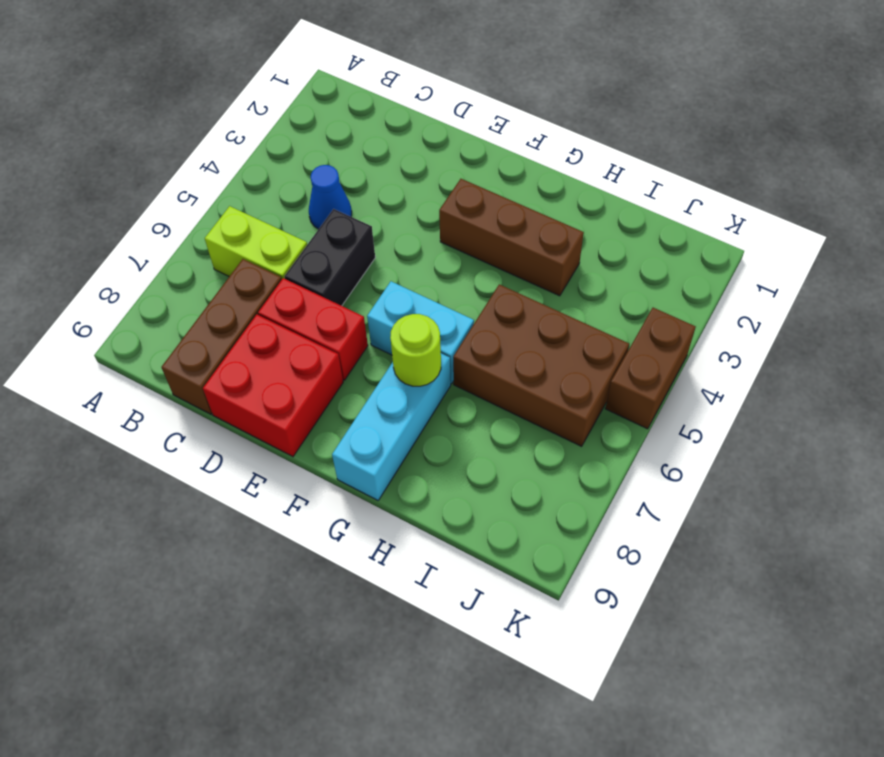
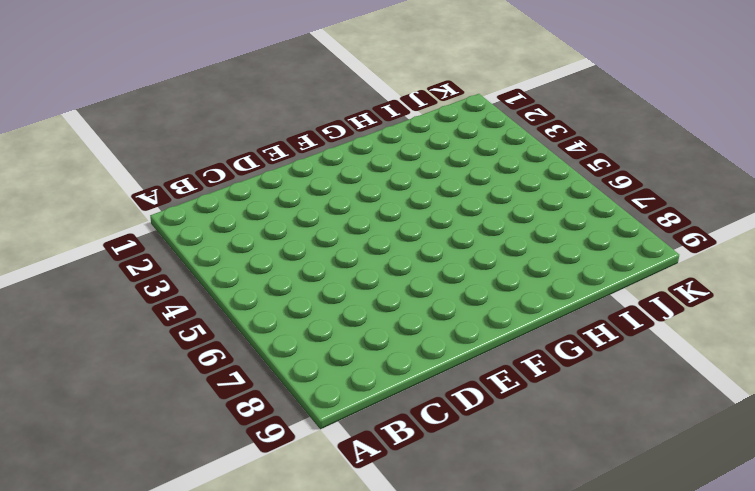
none -> lime brick B6:C6 level 1
none -> blue cone C4 level 1
none -> brown brick C7:C9 level 1

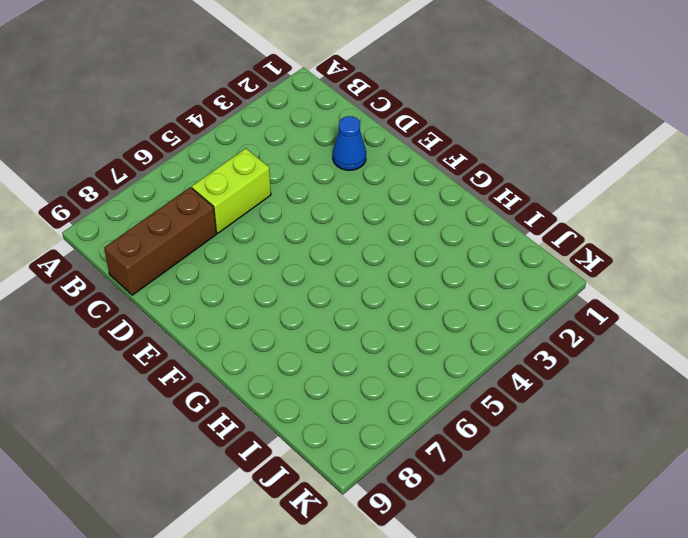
lime brick C5:C6 level 1 -> lime brick B6:C6 level 1
blue cone D2 level 1 -> blue cone C4 level 1
none -> black brick D5:D6 level 1
none -> red brick D7:E7 level 1
none -> red brick D8:E9 level 1

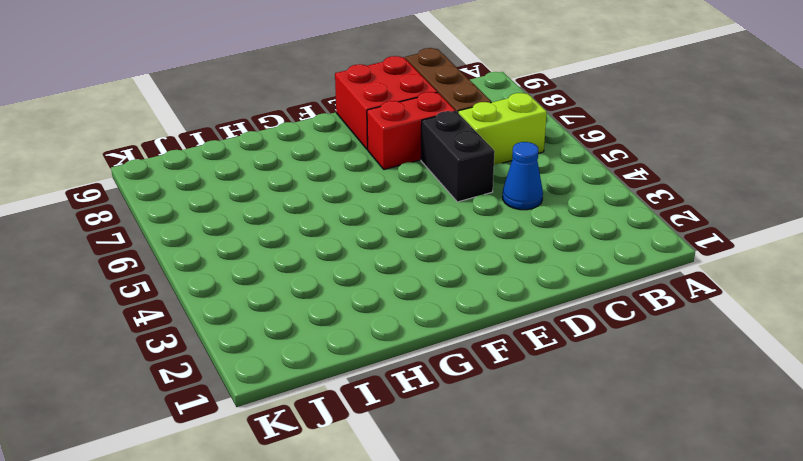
none -> brown brick F3:H3 level 1
none -> cyan brick F6:G6 level 1
none -> cyan brick G7:G9 level 1

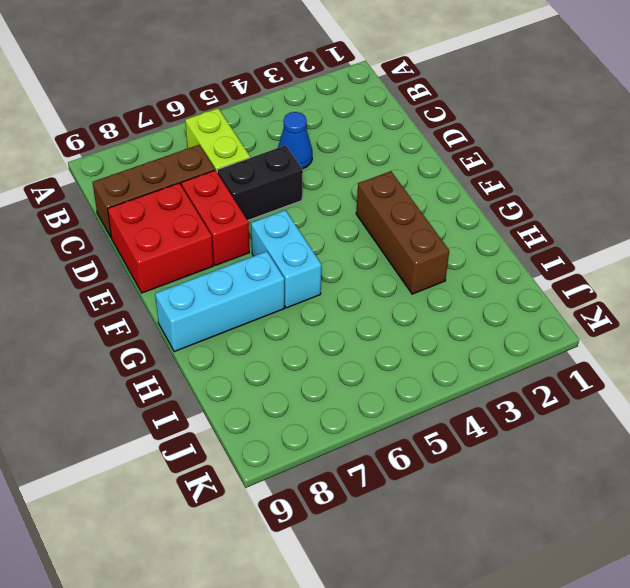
none -> brown brick H5:J6 level 1
none -> brown brick K4:K5 level 1
none -> lime round brick G7 level 2

